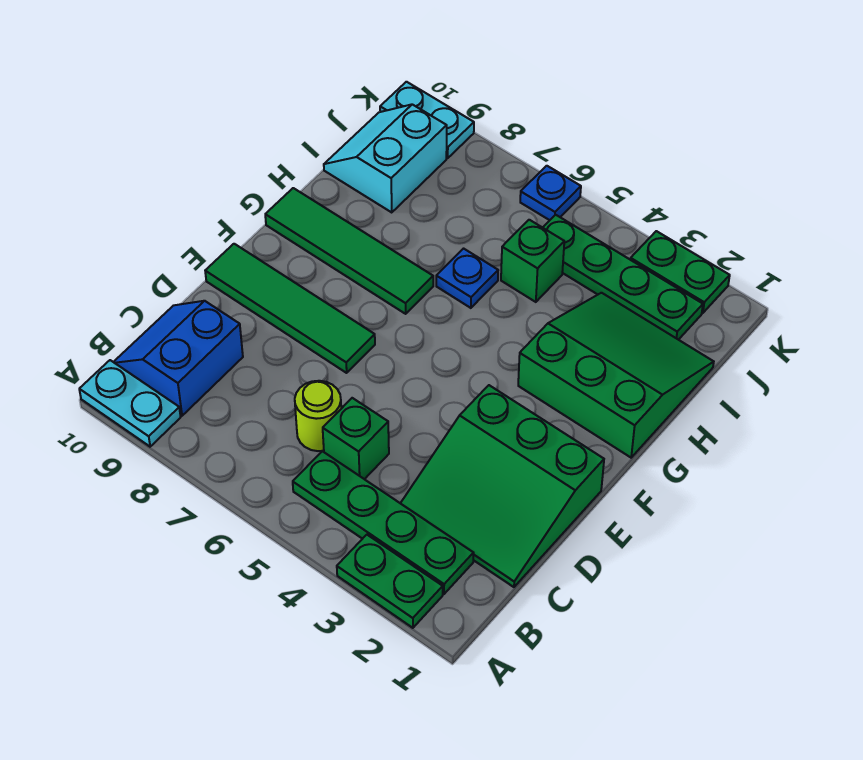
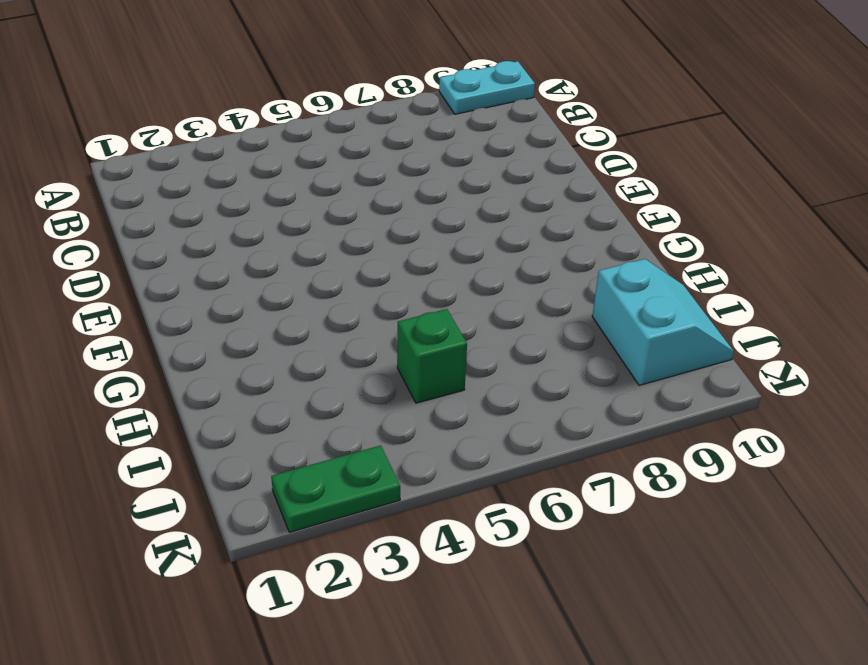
none -> green plate A2:A3 level 1
none -> green plate B2:B5 level 1
none -> blue slope B9:C10 level 1 top 9

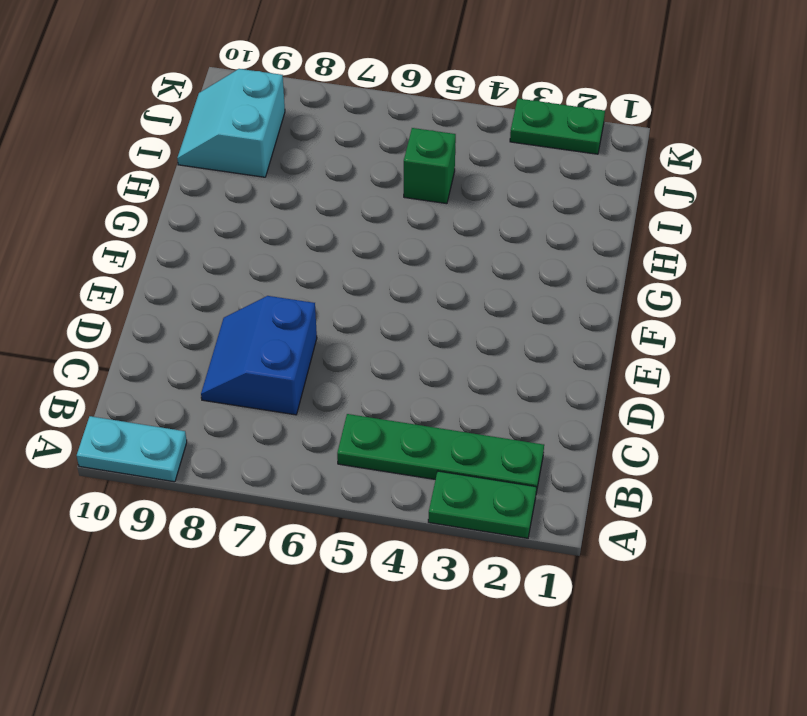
blue slope C7:D8 level 1 top 7 -> blue slope B9:C10 level 1 top 9
none -> green slope C1:E3 level 1 top E
none -> green brick C5 level 1
none -> lime round brick C6 level 1

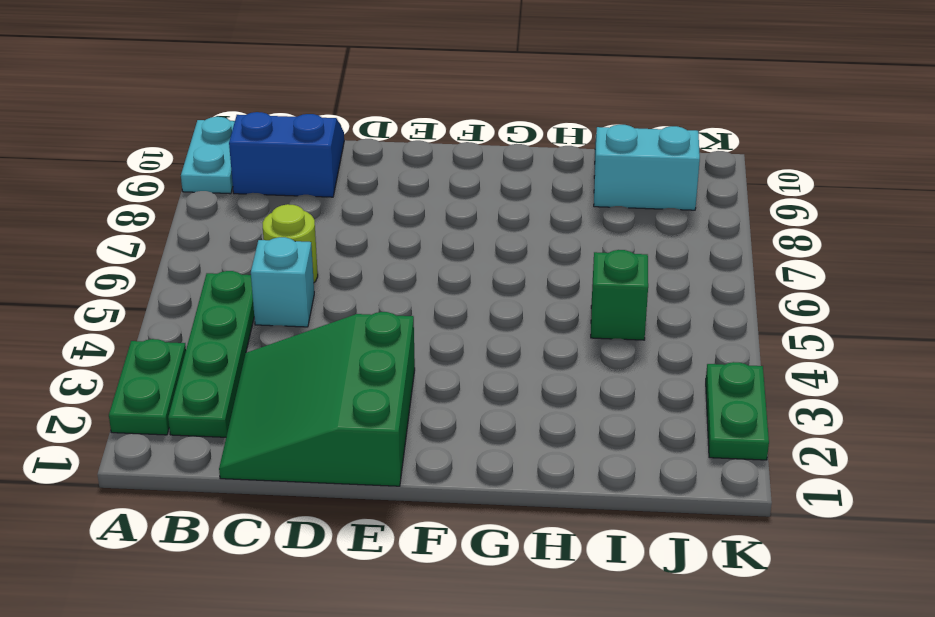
cyan brick C5 level 1 -> green brick C5 level 1
none -> green tile E7:E10 level 1
none -> green slope G1:I3 level 1 top G
none -> green tile G7:G10 level 1

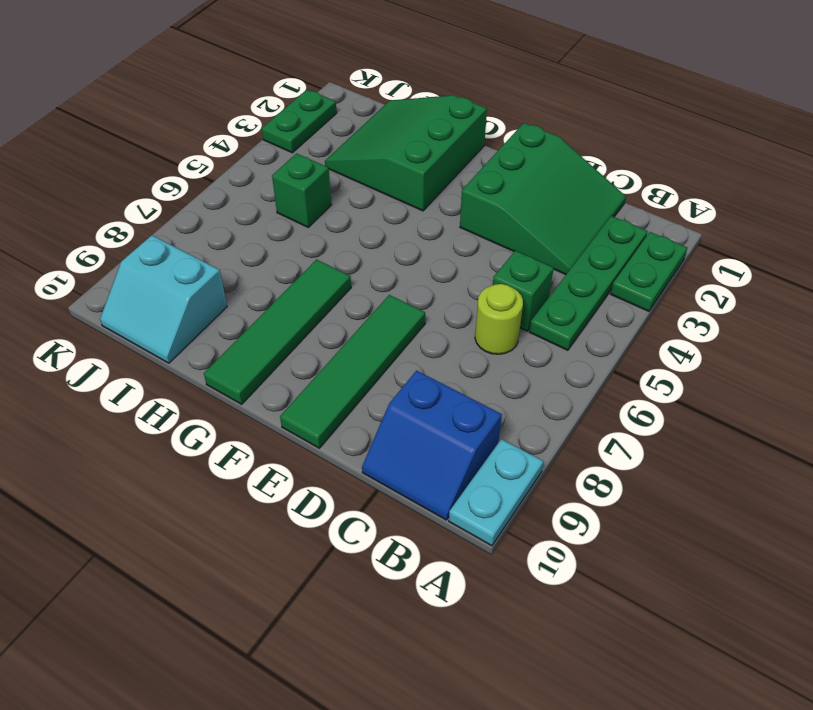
none -> blue plate H6 level 1
none -> green plate J2:J5 level 1
none -> blue plate K6 level 1

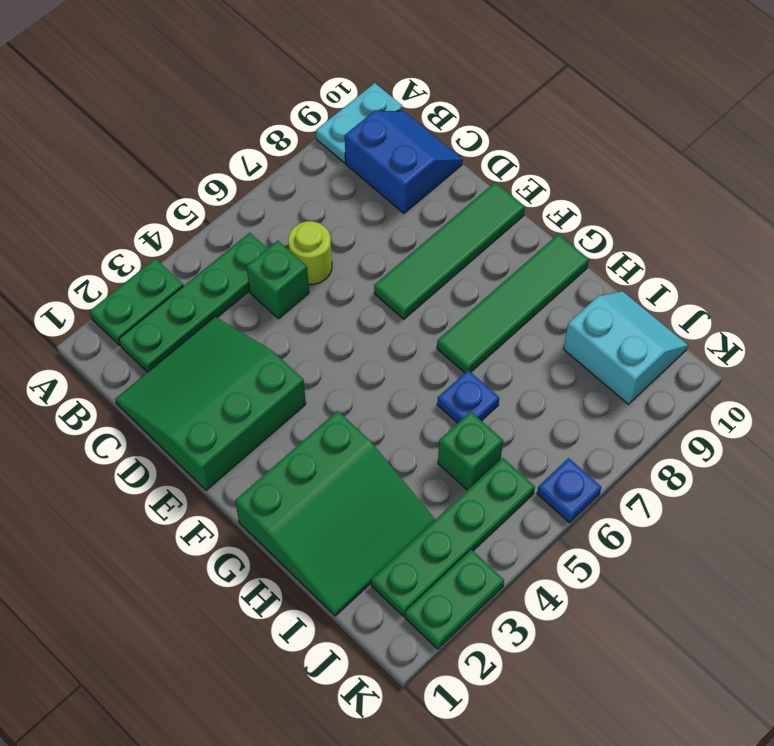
none -> cyan plate K9:K10 level 1

